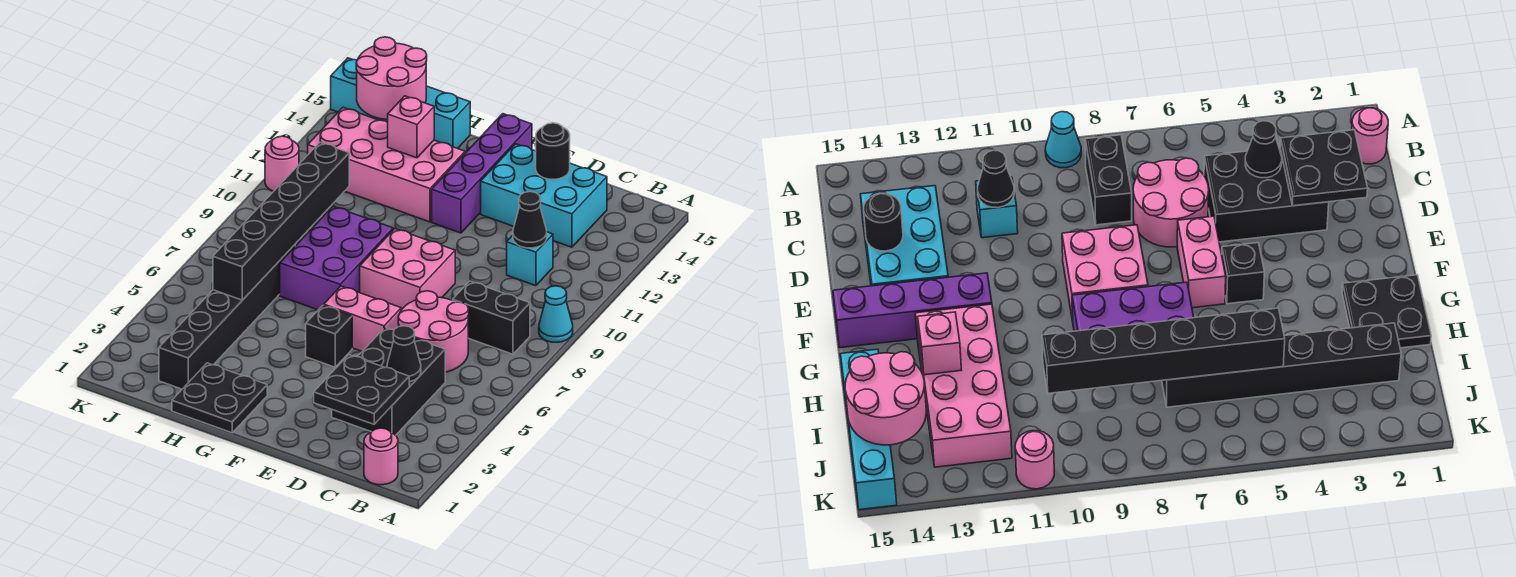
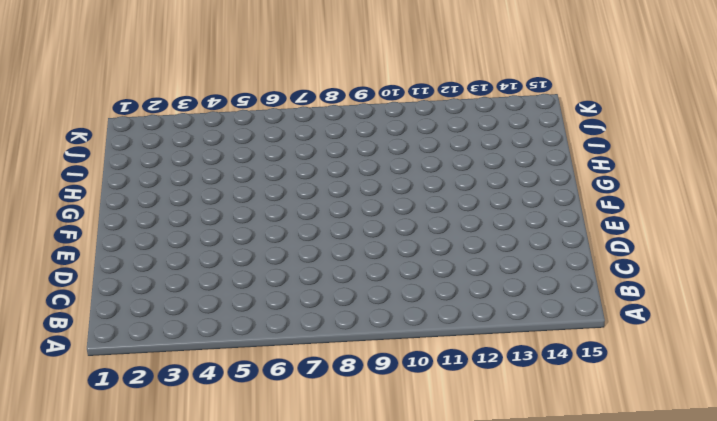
none -> cyan cone A9 level 1
none -> pink round brick B1 level 1
none -> black brick B8:C8 level 1

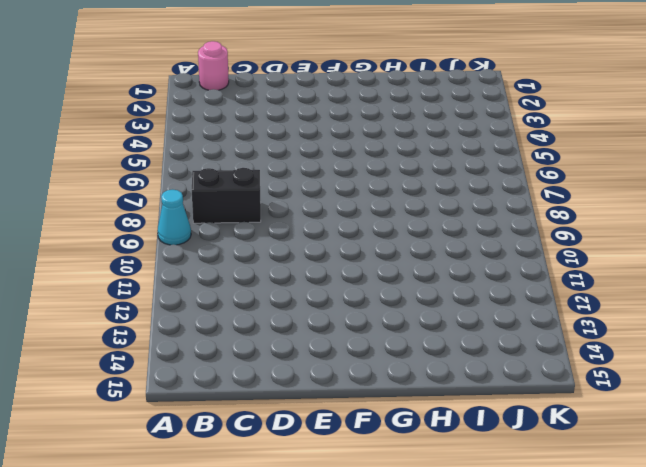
none -> black brick C3:D5 level 1
none -> pink round brick C6:D7 level 1
none -> cyan brick C11 level 1

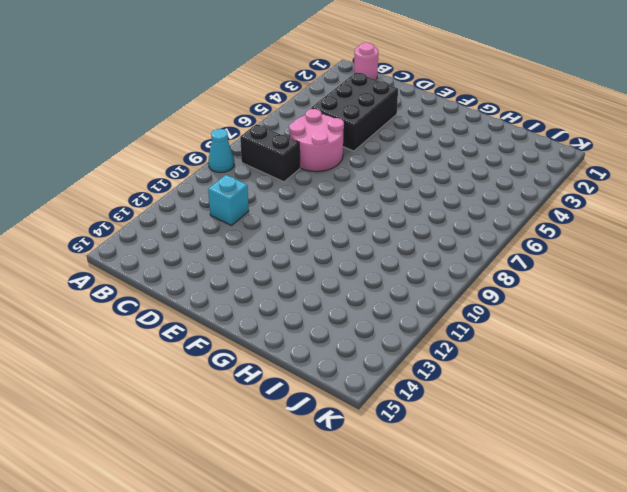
none -> cyan brick C13:E14 level 1
none -> pink brick E6:F6 level 1
none -> pink brick E8:F9 level 1

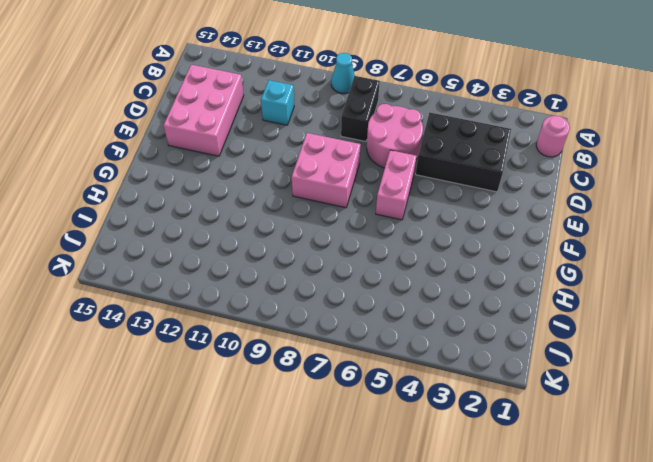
pink brick C13:E14 level 1 -> cyan brick C13:E14 level 1
none -> black brick F5 level 1
none -> purple brick F12:F15 level 1
none -> black plate G1:H2 level 1

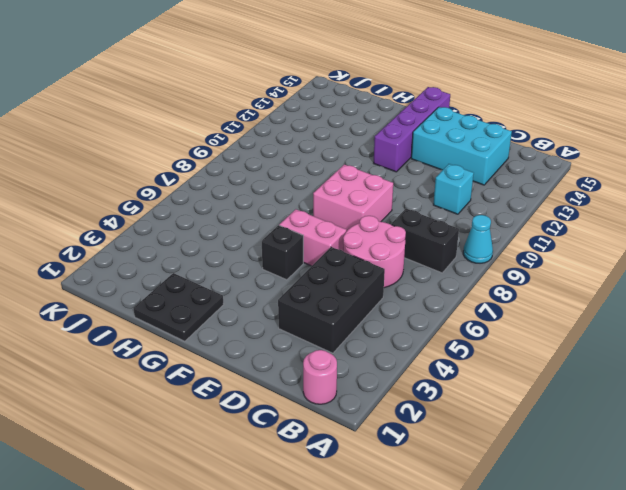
none -> purple brick G7:H9 level 1
none -> pink brick G12:J13 level 1
none -> cyan brick H15:K15 level 1

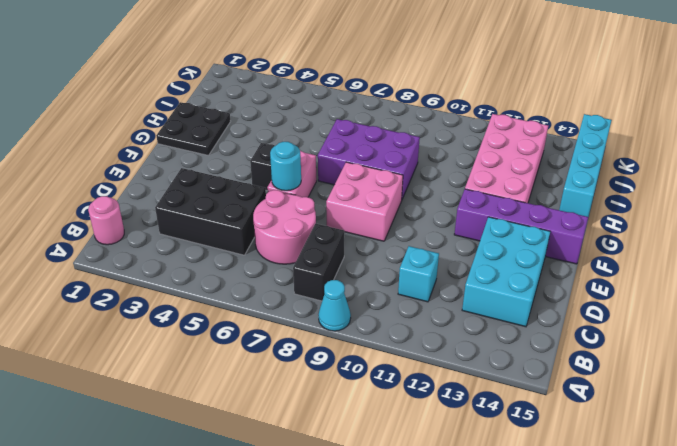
cyan round brick E6 level 2 -> none
none -> black brick I2:I7 level 1
none -> pink round brick K11 level 1
none -> black plate C2:D3 level 2

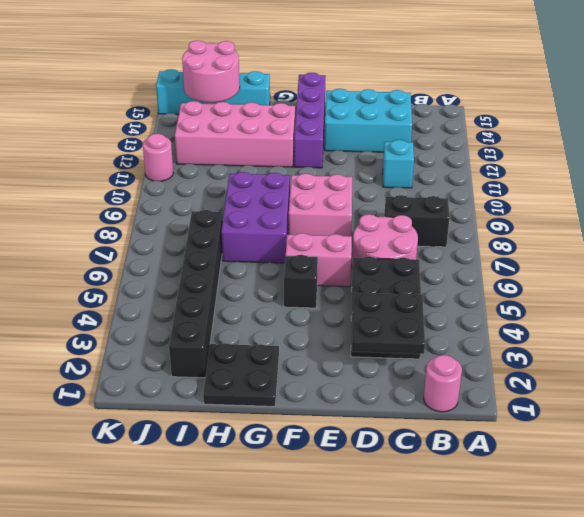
none -> cyan cone A9 level 1
none -> black cone C4 level 2
none -> black cone C11 level 2

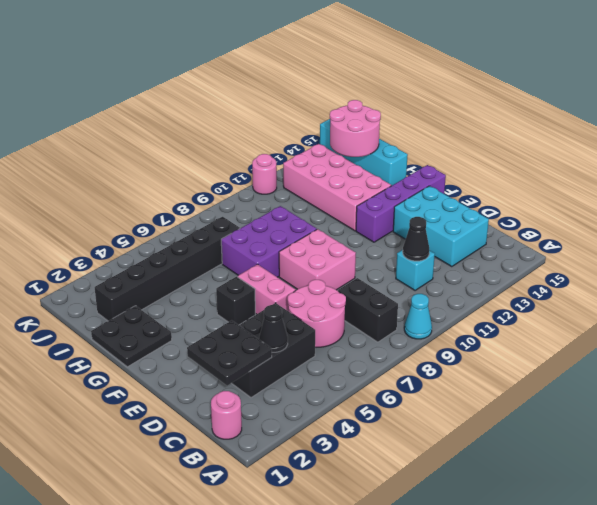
none -> black round brick D14 level 2
none -> pink brick H13 level 2
none -> black brick I5:I10 level 2

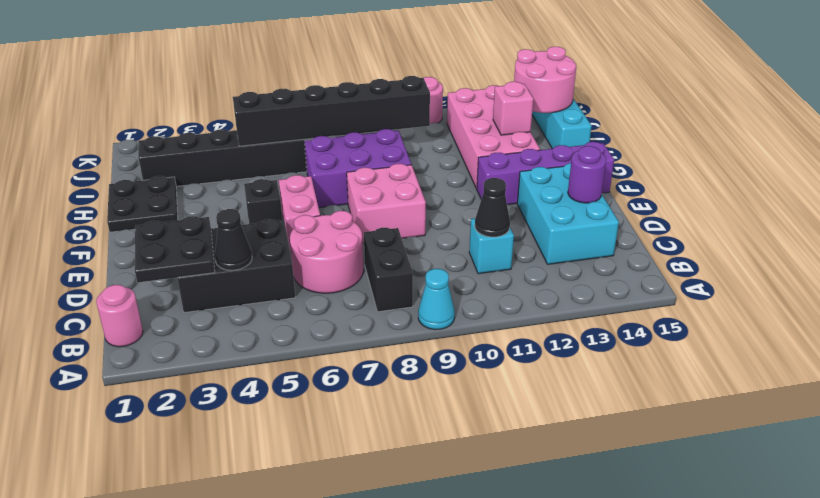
purple round brick D14 level 2 -> black round brick D14 level 2

